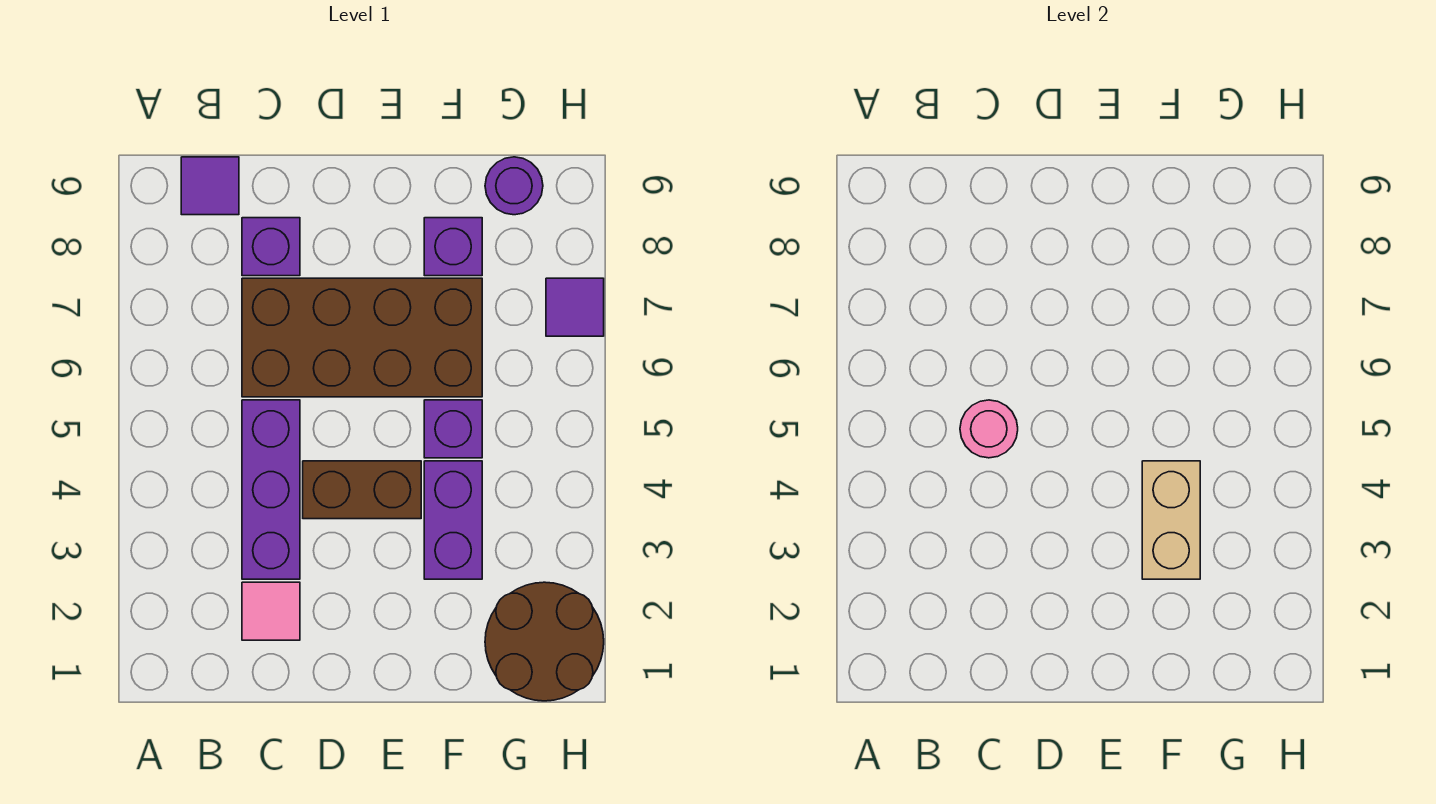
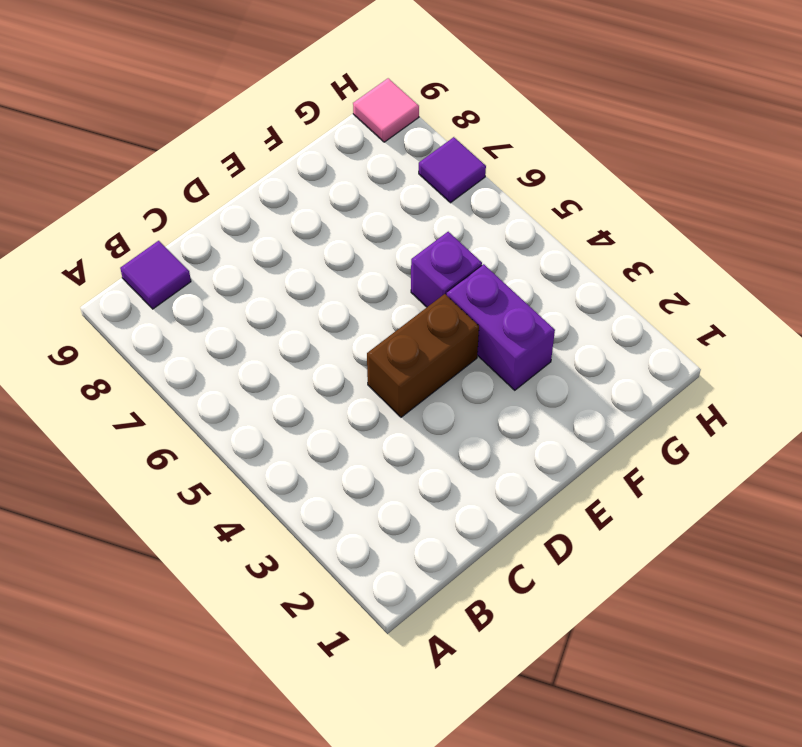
pink tile H9 level 1 -> pink tile C2 level 1
none -> purple brick C3:C5 level 1
none -> brown brick C6:F7 level 1
none -> purple brick C8 level 1

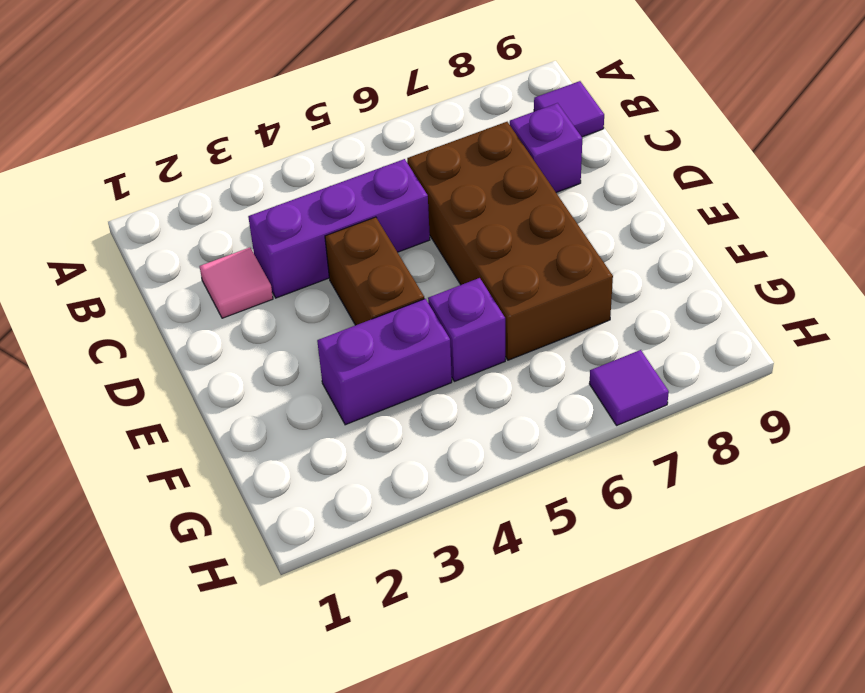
none -> purple brick F8 level 1
none -> brown round brick G1:H2 level 1
none -> purple round brick G9 level 1

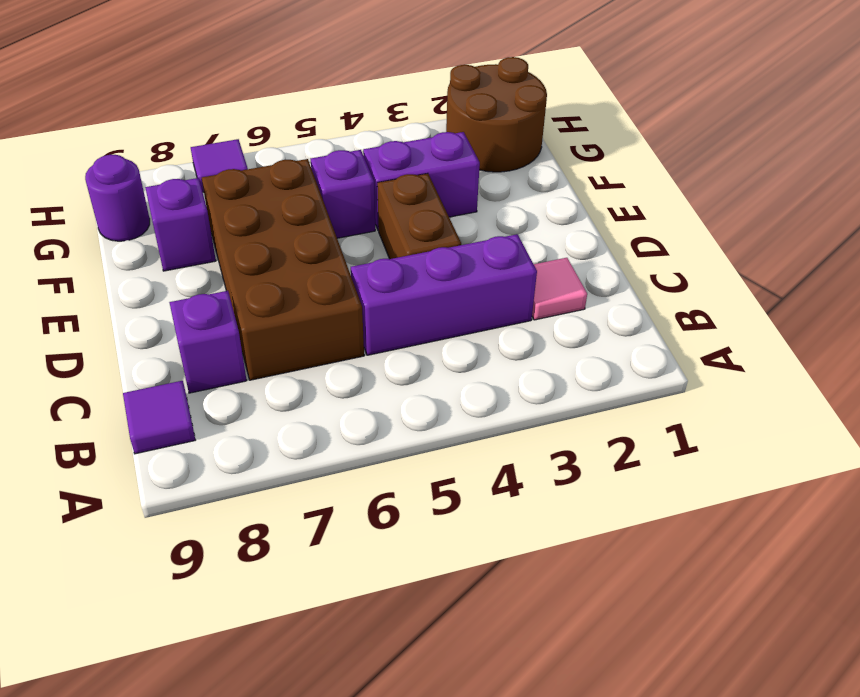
none -> pink round brick C5 level 2
none -> tan brick F3:F4 level 2

